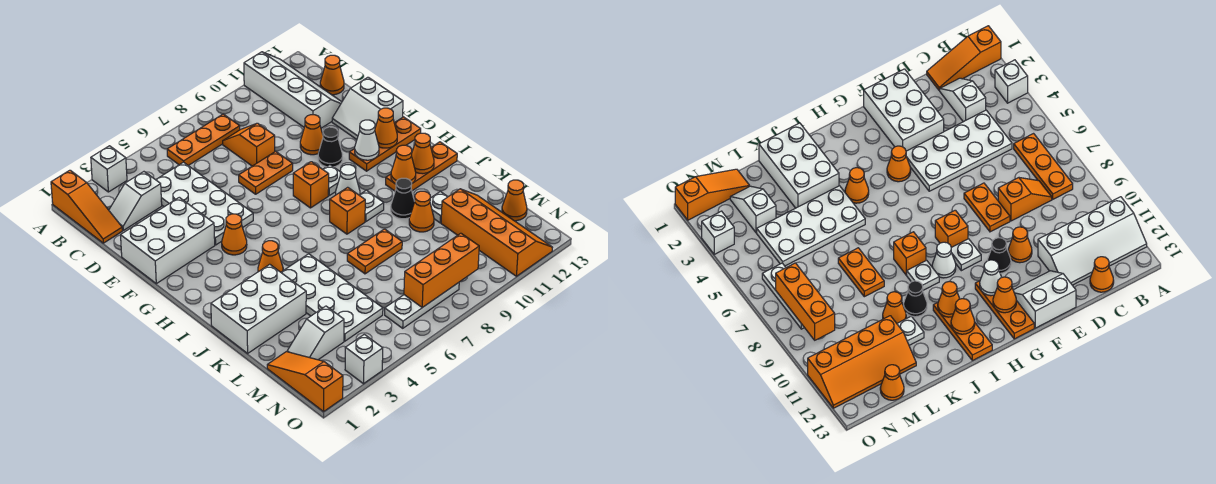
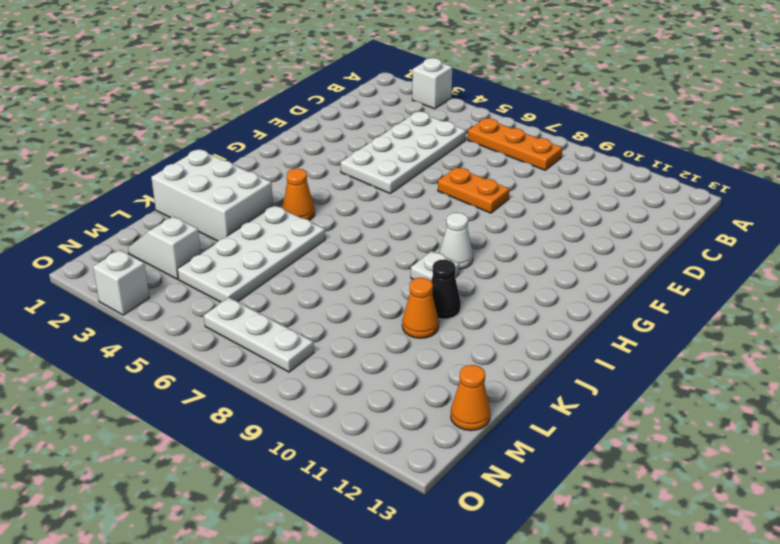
none -> orange slope A1:C1 level 1 top A
none -> white slope A11:D12 level 1 top 11
none -> white slope C2:C3 level 1 top 3
none -> orange slope C8:D8 level 1 top D

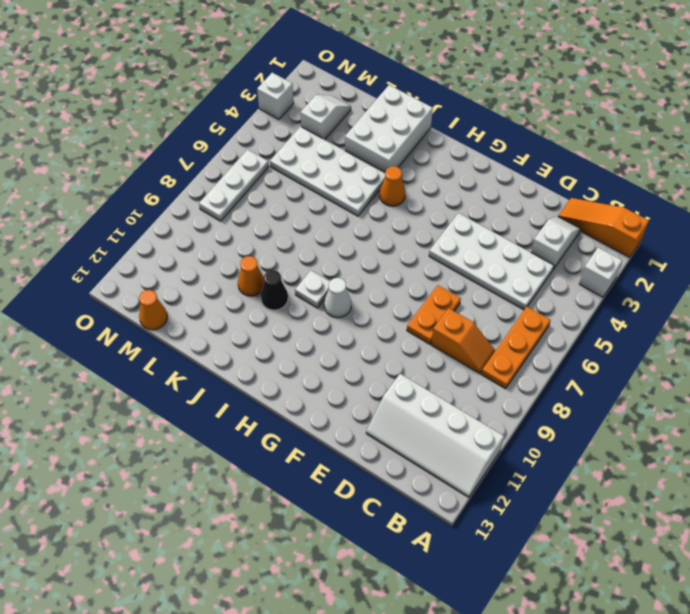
none -> orange cone C13 level 1
none -> white brick E1:F3 level 1
none -> orange cone E10 level 1
none -> white slope E12:F13 level 1 top 13

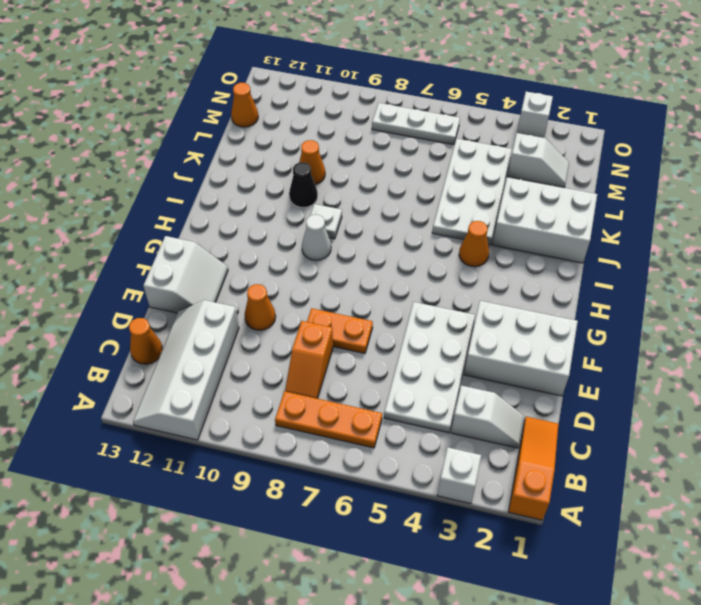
none -> black cone F10 level 1
none -> orange cone G4 level 1
none -> orange brick G8 level 1
none -> white plate G9 level 1

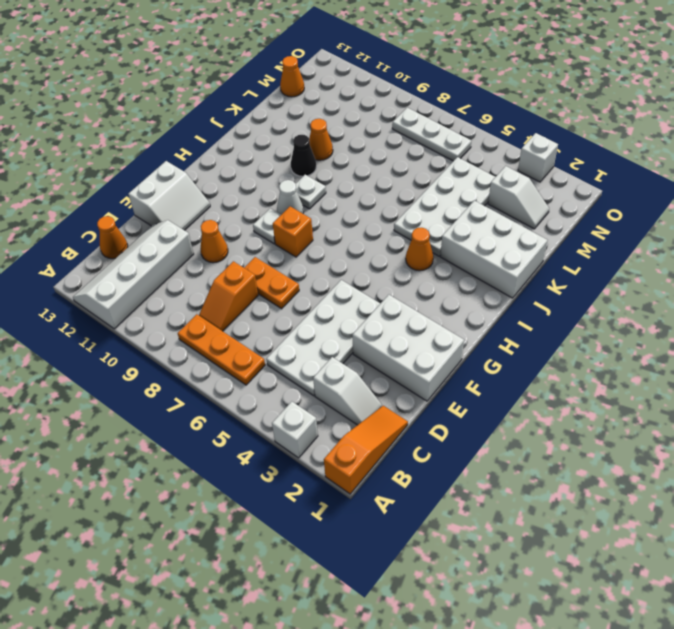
none -> black cone F10 level 1
none -> orange cone G4 level 1
none -> orange plate G11:G13 level 1
none -> orange brick I8 level 1

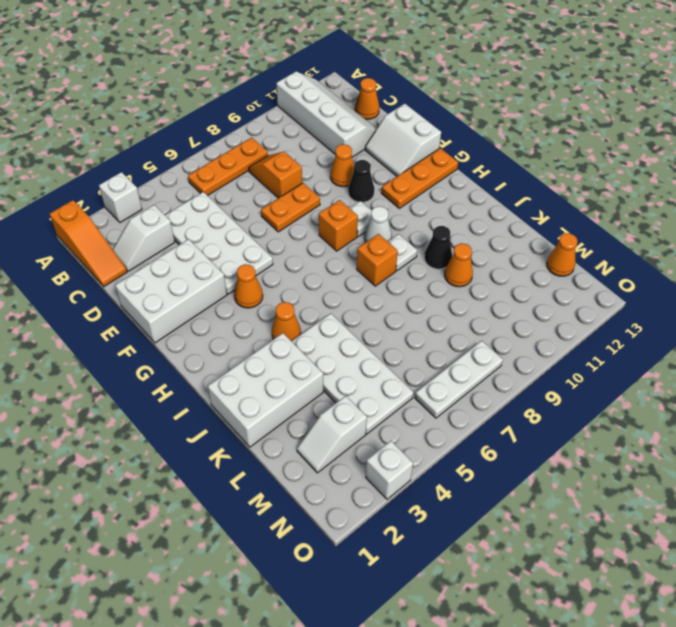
none -> orange plate I11:I13 level 1
none -> orange plate K7:K8 level 1
none -> white plate K11 level 1
none -> orange slope L11:O12 level 1 top 11

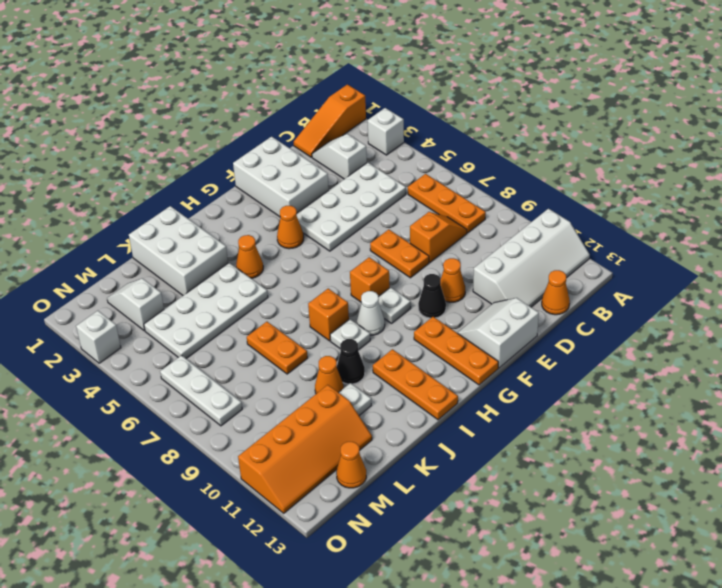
none -> orange slope M1:O1 level 1 top O
none -> white cone G11 level 2
none -> orange cone G12 level 2
none -> orange cone I11 level 2

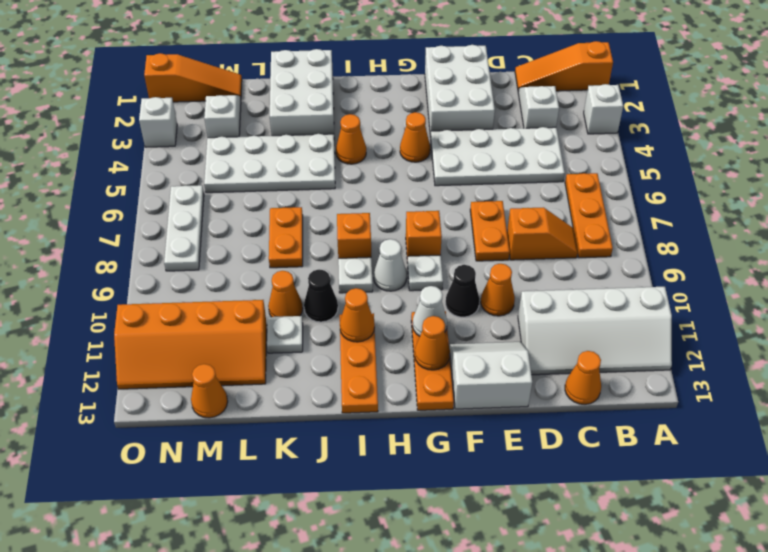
none -> orange cone I12 level 2
none -> orange brick N7:N9 level 2

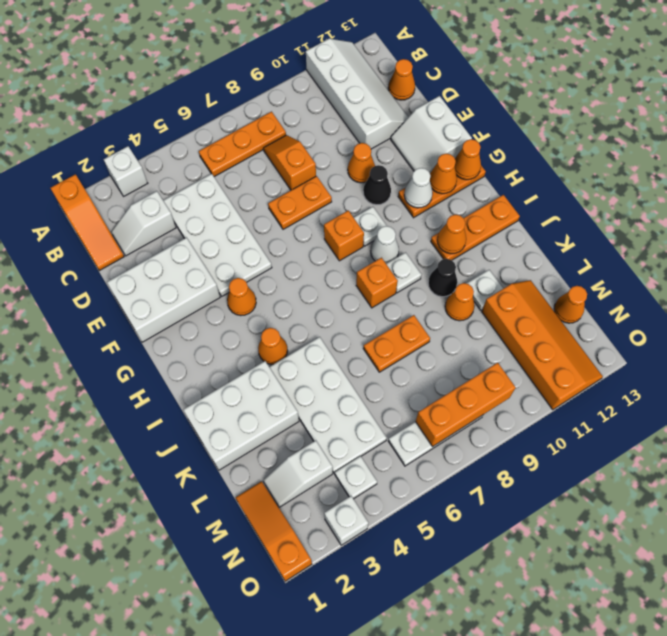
orange cone G13 level 2 -> orange cone I12 level 2
white plate N4 level 1 -> none

